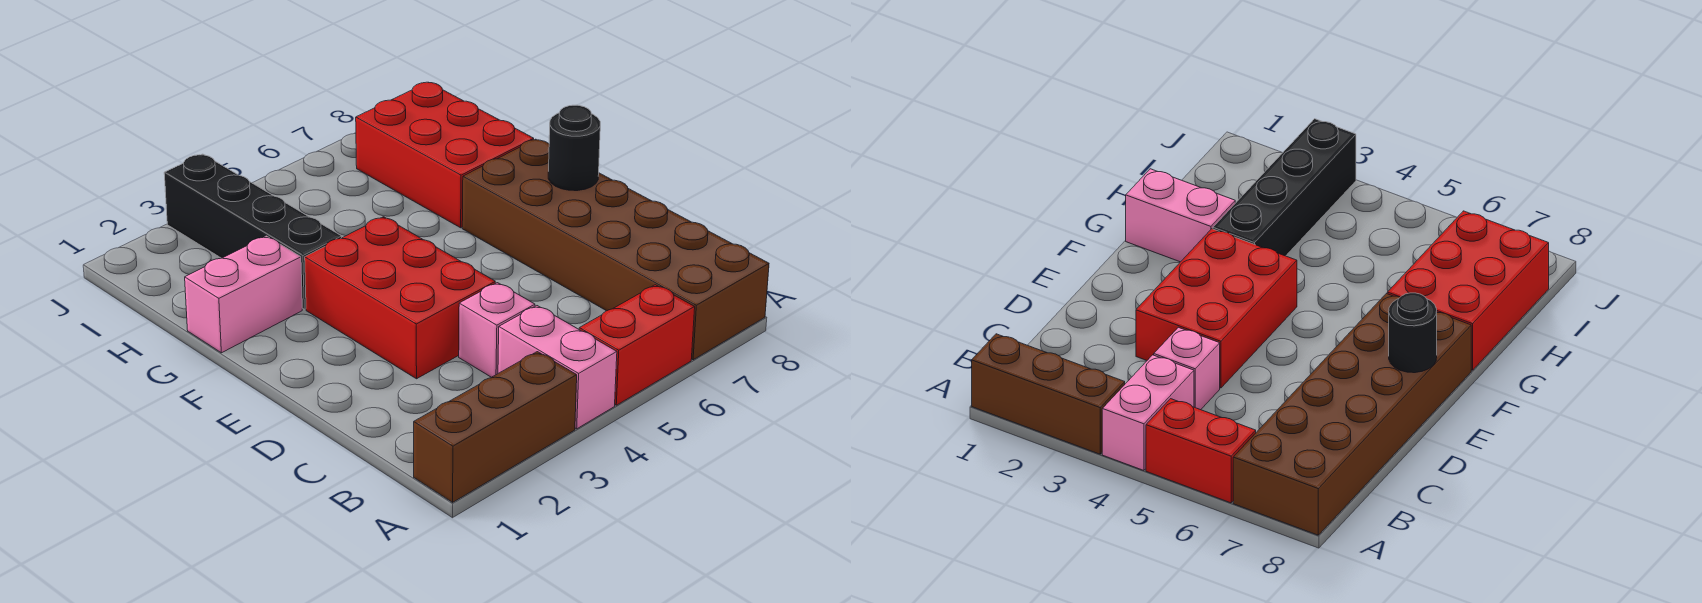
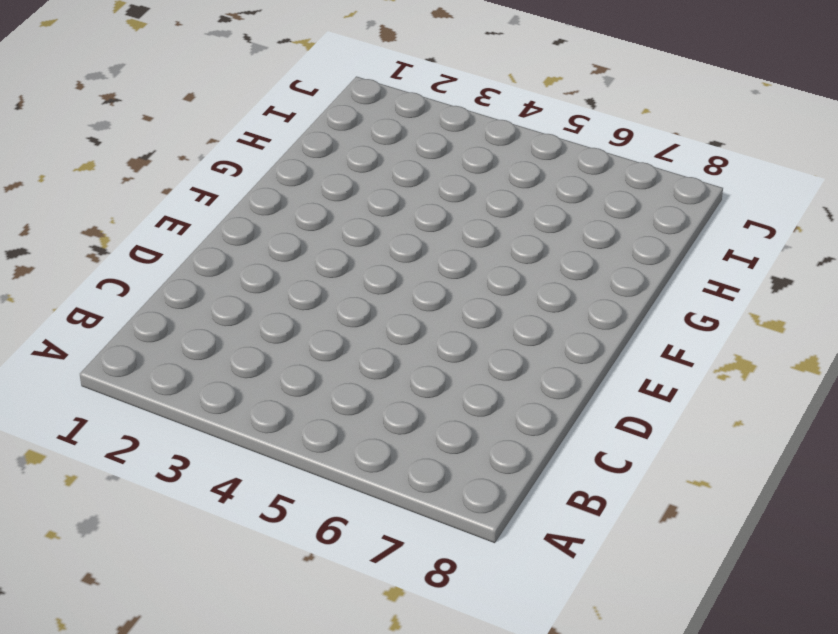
none -> brown brick A1:A3 level 1
none -> pink brick A4:B4 level 1

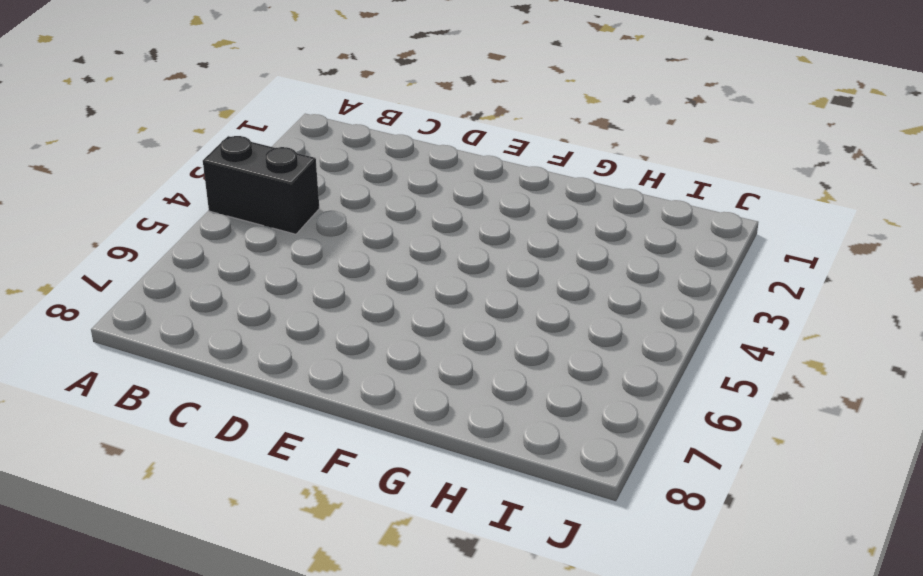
black brick A4:B4 level 1 -> pink brick A4:B4 level 1
none -> brown brick A1:A3 level 1
none -> red brick A5:A6 level 1

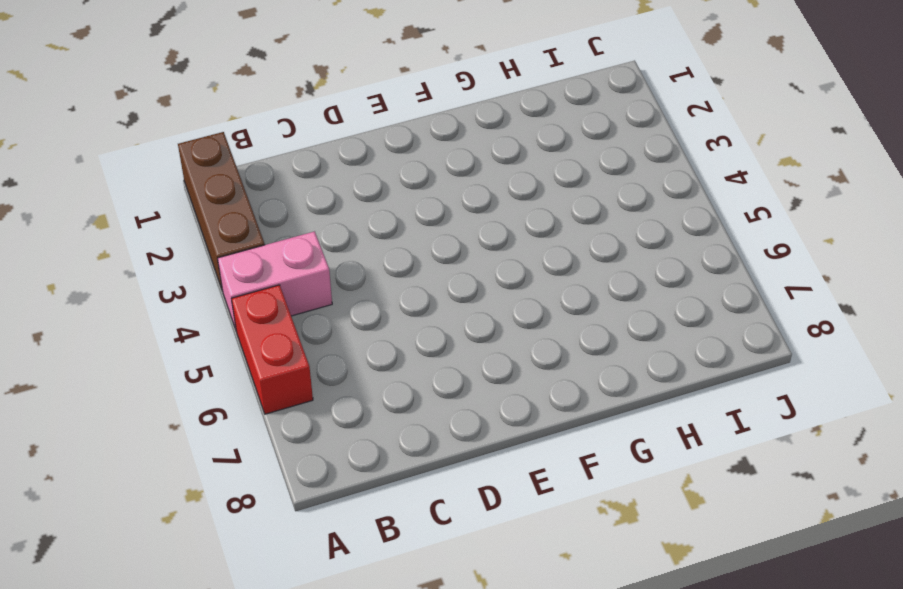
none -> brown brick A7:F8 level 1
none -> pink brick C4 level 1

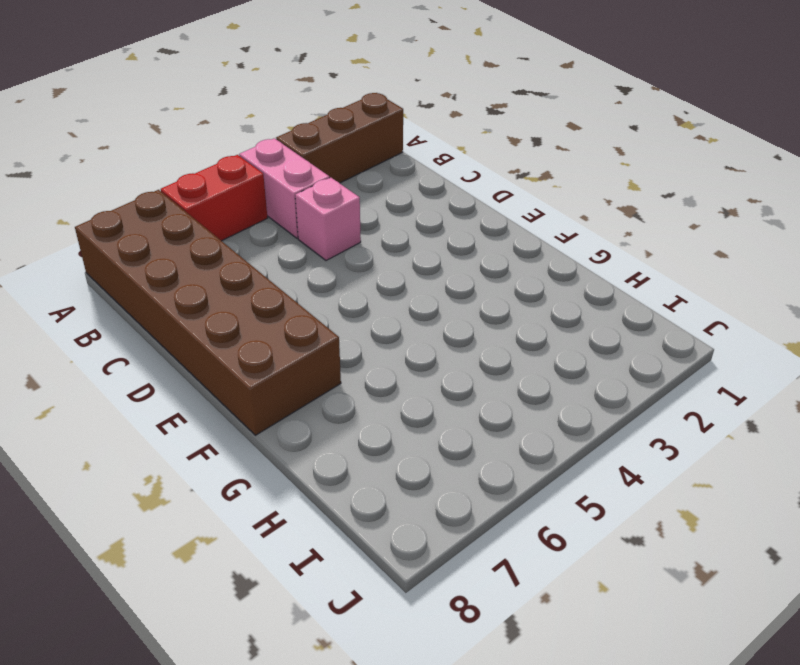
none -> red brick D3:F4 level 1
none -> pink brick G1:G2 level 1

